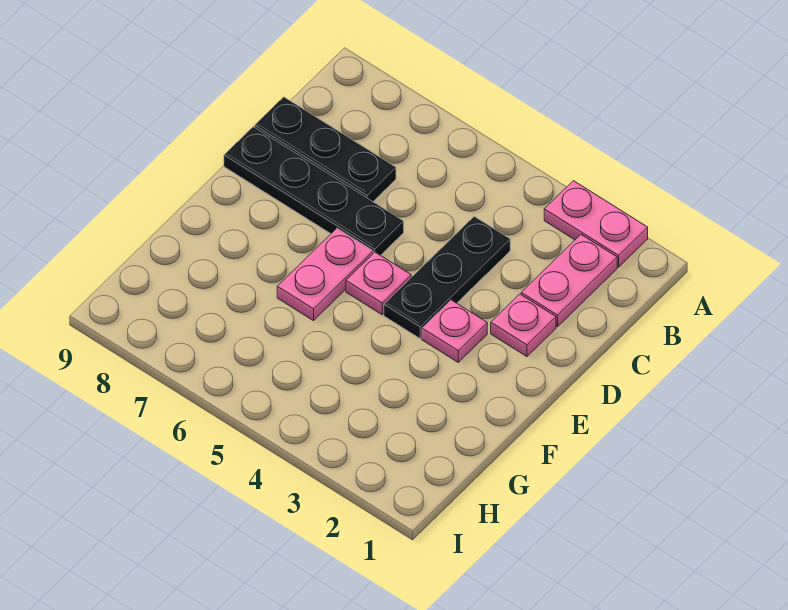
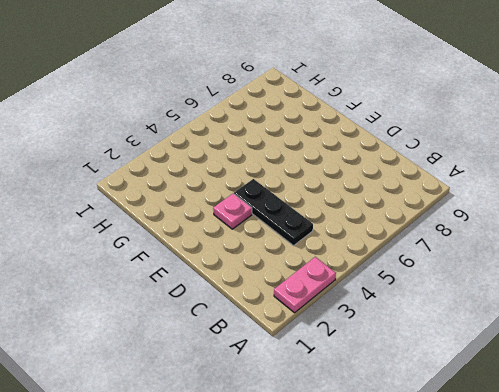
none -> pink plate B2:C2 level 1
none -> black plate C7:C9 level 1

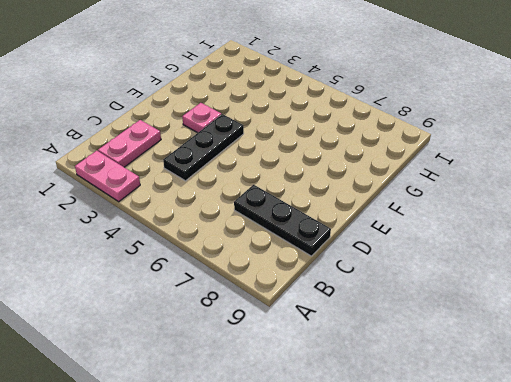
none -> pink plate D2 level 1
none -> black plate D6:D9 level 1

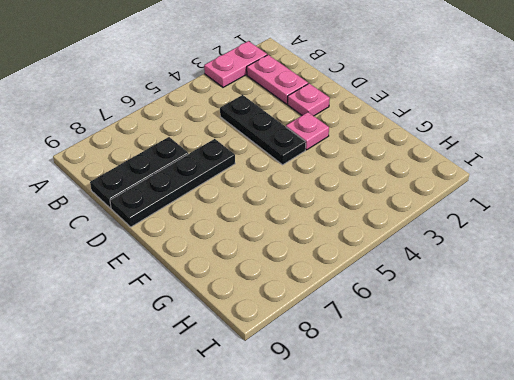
none -> pink plate E5 level 1
none -> pink plate E6:F6 level 1

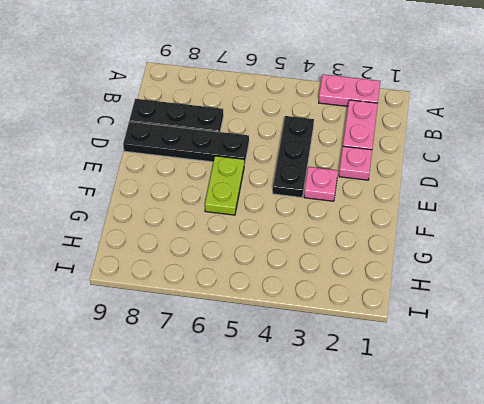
lime plate E6:F6 level 1 -> pink plate E6:F6 level 1
none -> pink plate E5 level 1

